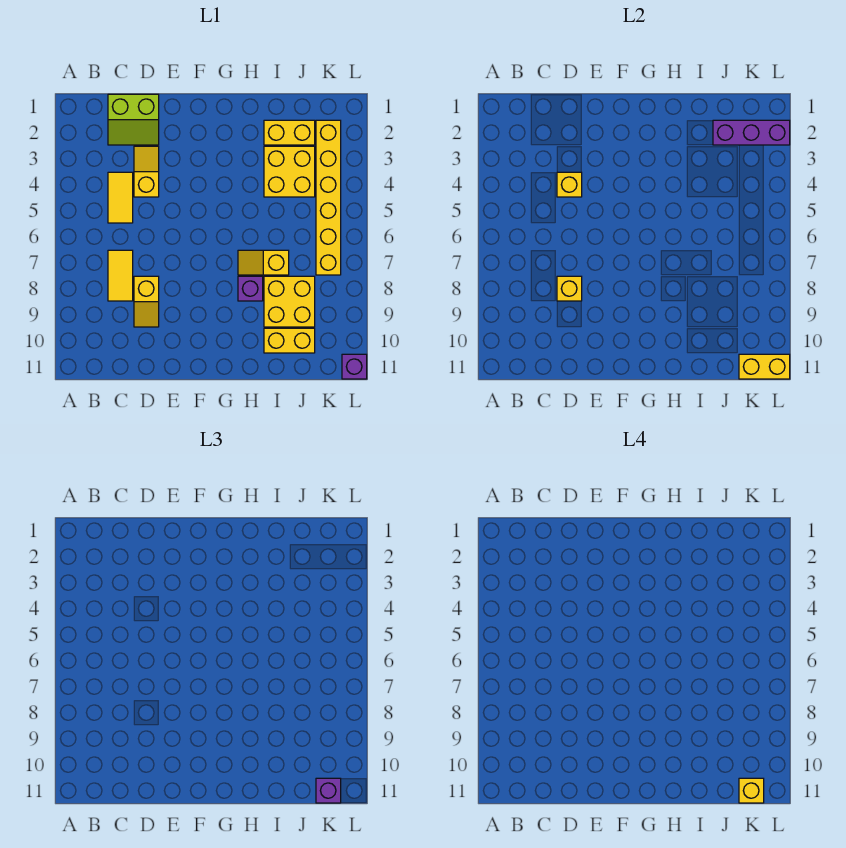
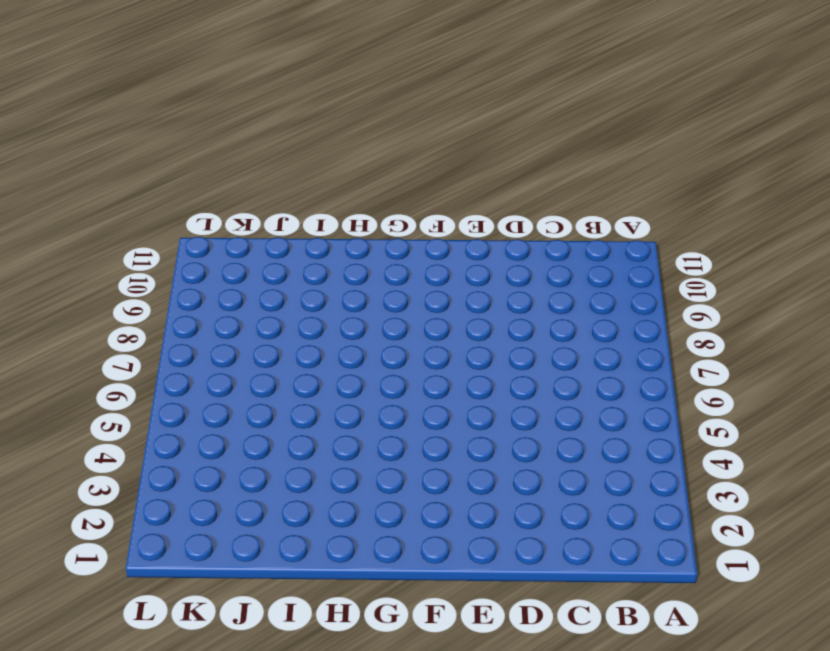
none -> lime slope C1:D2 level 1 top 1
none -> yellow tile C4:C5 level 1
none -> yellow tile C7:C8 level 1

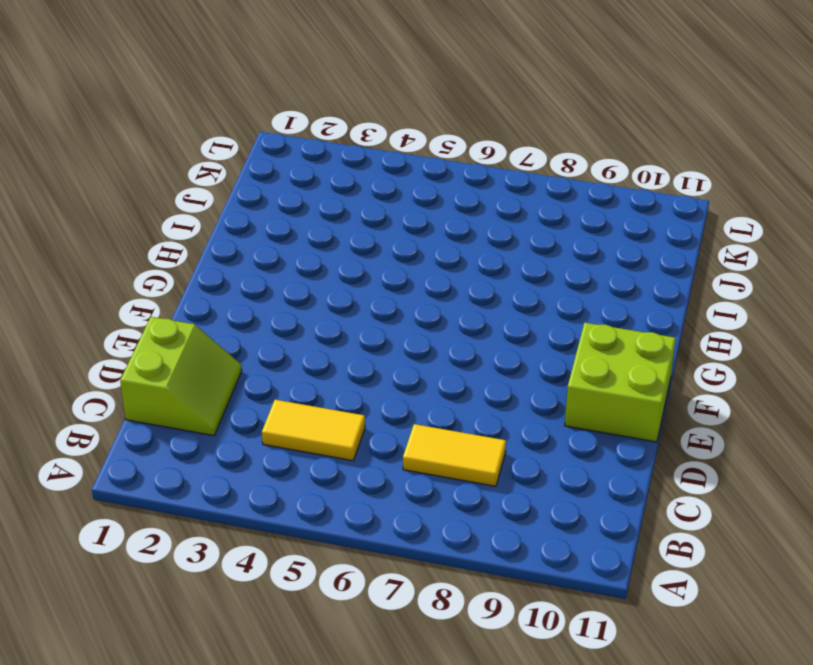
lime brick E10:F11 level 1 -> none
none -> yellow slope D3:D4 level 1 top 4
none -> yellow slope D8:D9 level 1 top 8
none -> yellow slope H7:I7 level 1 top I

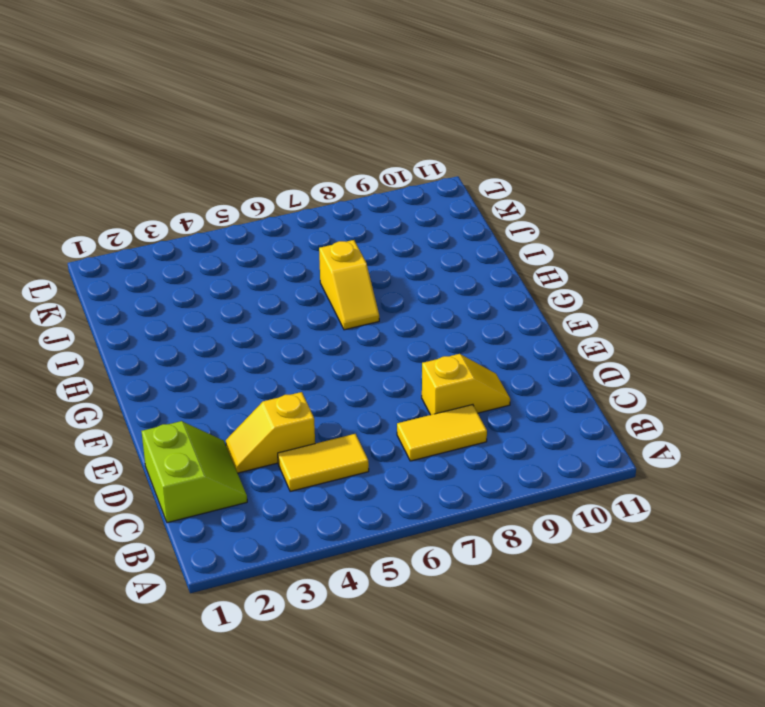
none -> purple brick H8 level 1
none -> yellow brick I2:J2 level 1
none -> yellow brick I3:J4 level 1

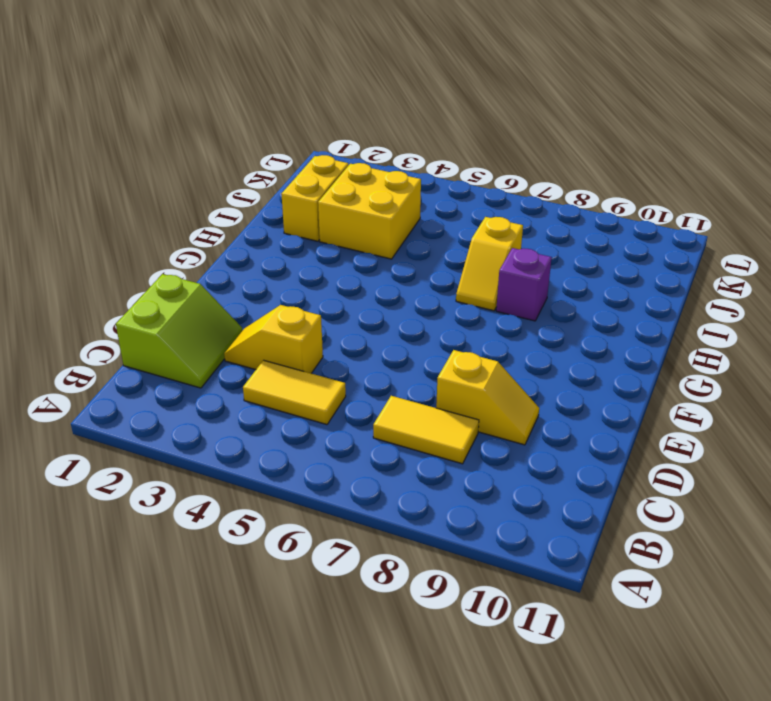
none -> yellow brick I8:J9 level 1
none -> yellow brick I10:J10 level 1
none -> yellow brick K2:K7 level 1

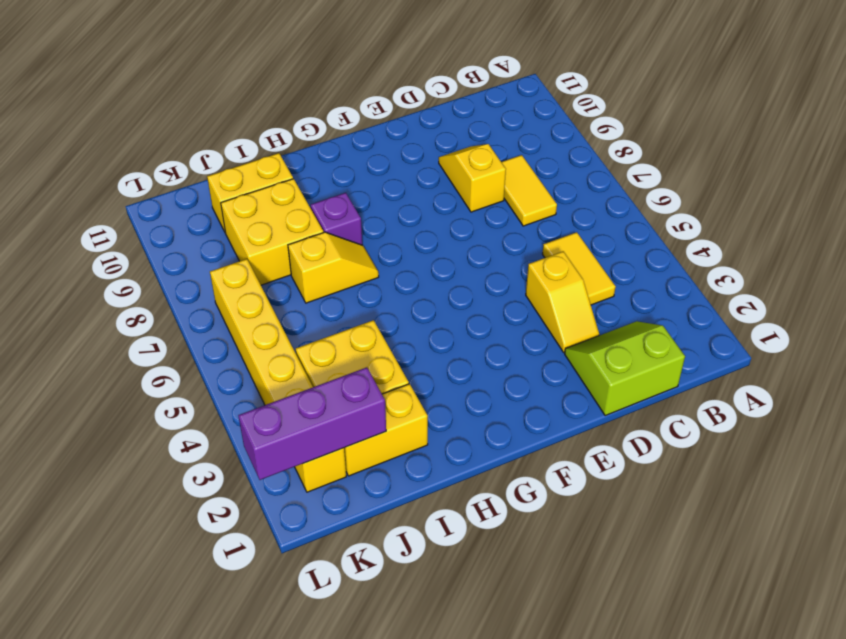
none -> purple brick L11 level 1
none -> yellow brick D4 level 2
none -> yellow brick D8 level 2

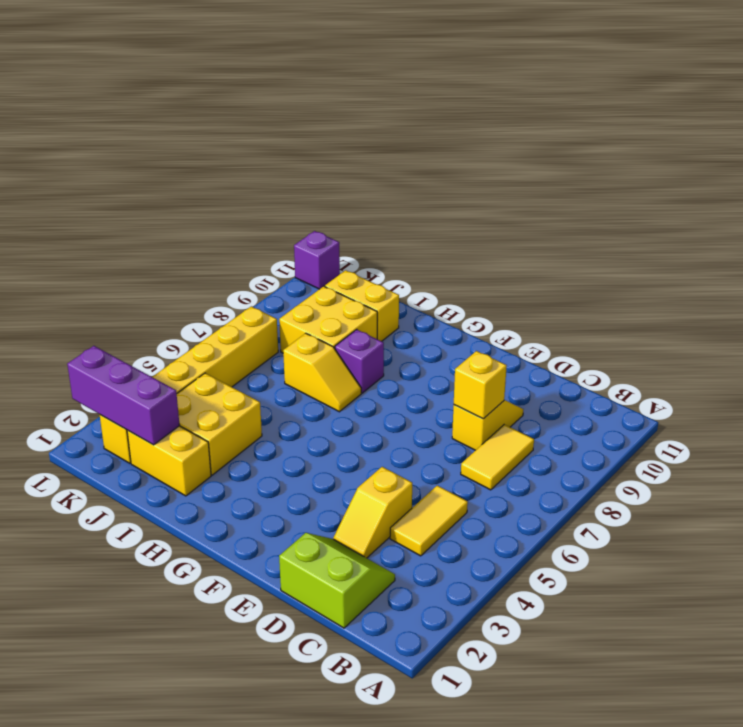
none -> yellow brick D4 level 2
none -> yellow brick K11:L11 level 2
none -> purple brick K11 level 3

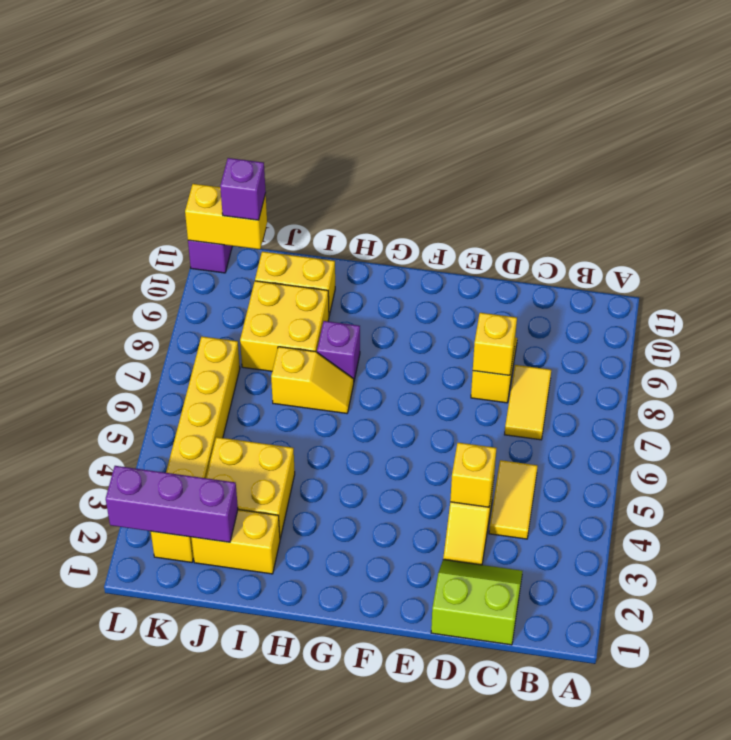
none -> yellow brick K11 level 4

